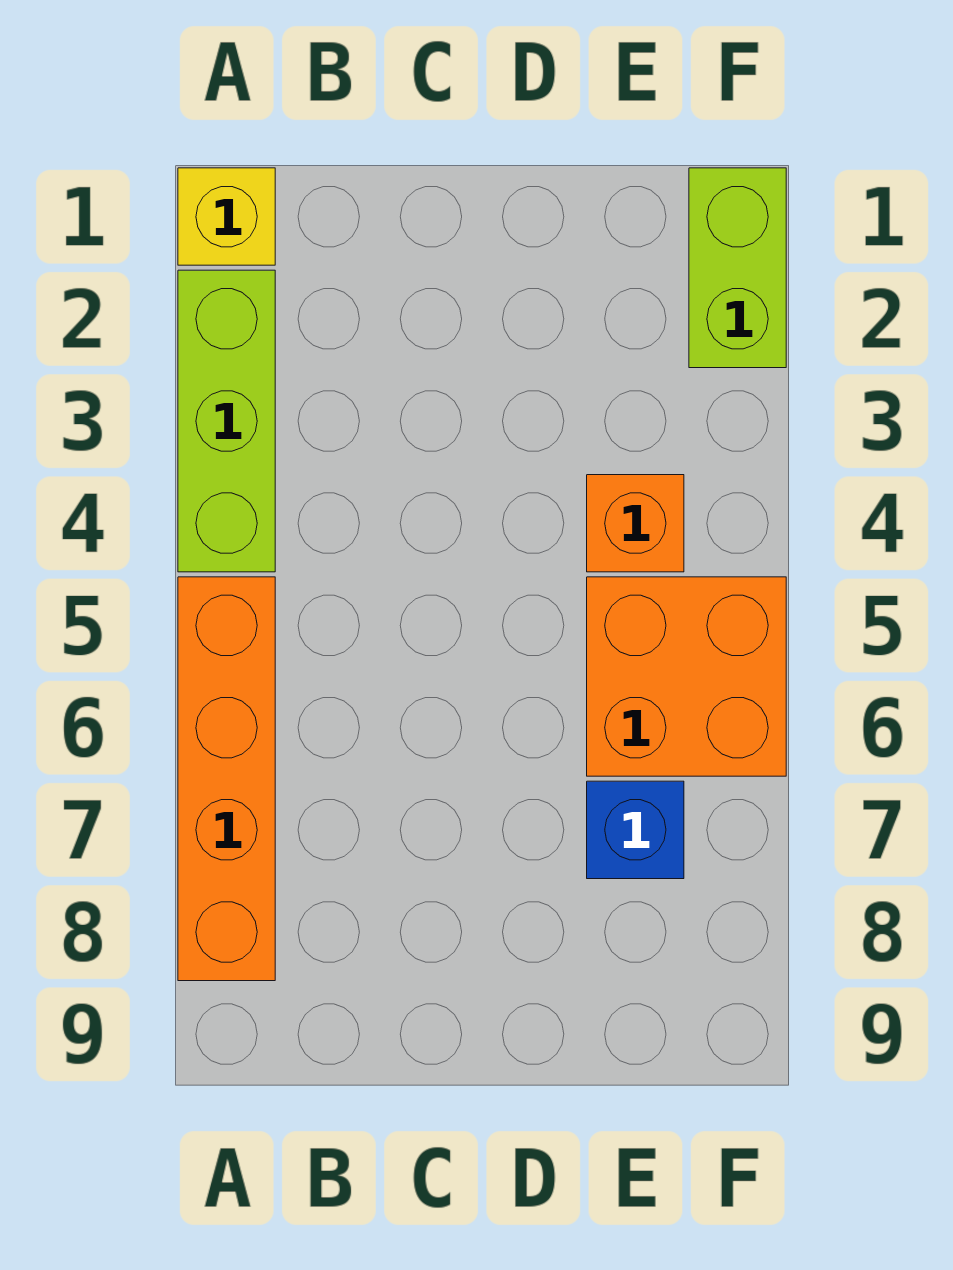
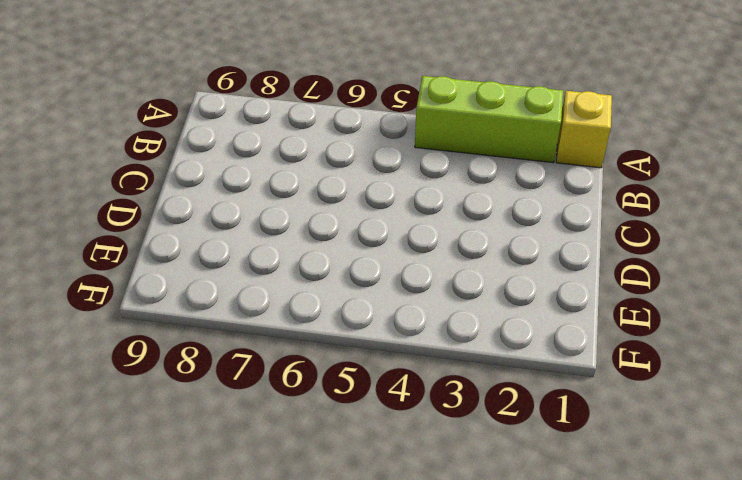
none -> orange brick A5:A8 level 1
none -> orange brick E4 level 1

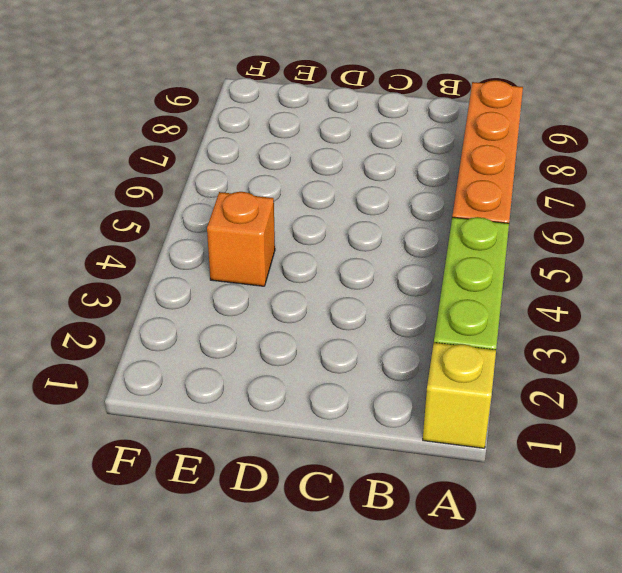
none -> orange brick E5:F6 level 1
none -> blue brick E7 level 1

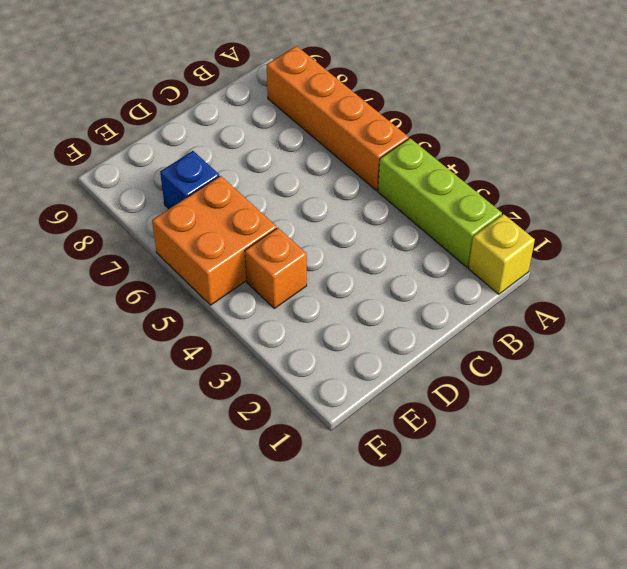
none -> lime brick F1:F2 level 1

